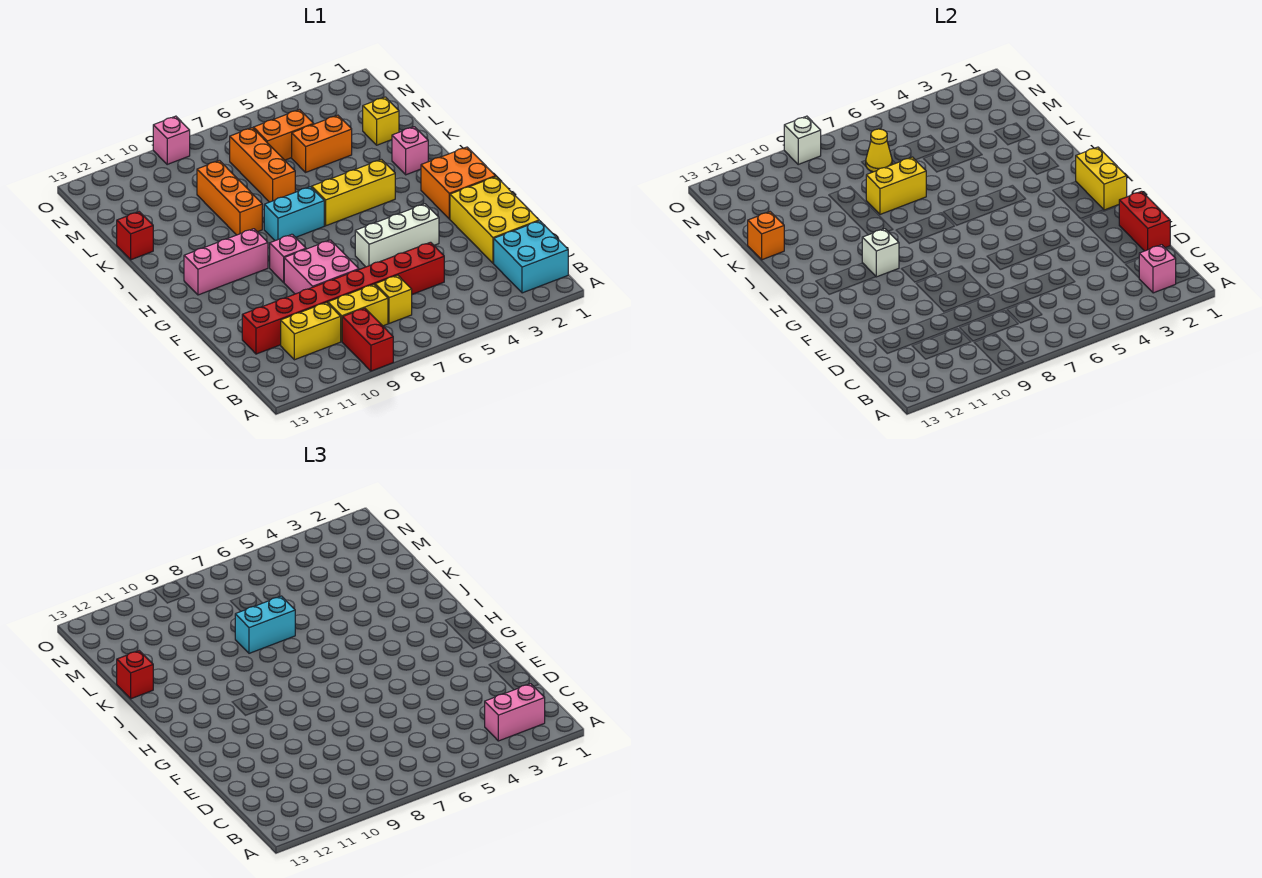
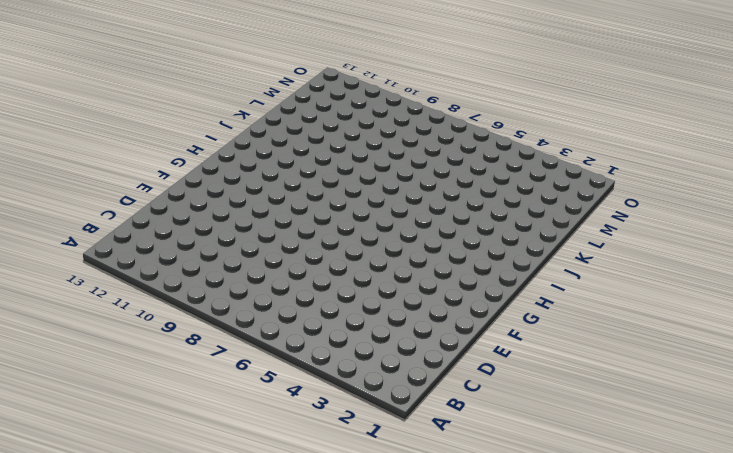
none -> red brick A9:B9 level 1
none -> cyan brick B1:C2 level 1
none -> yellow brick C7 level 1
none -> yellow brick C8:C9 level 1

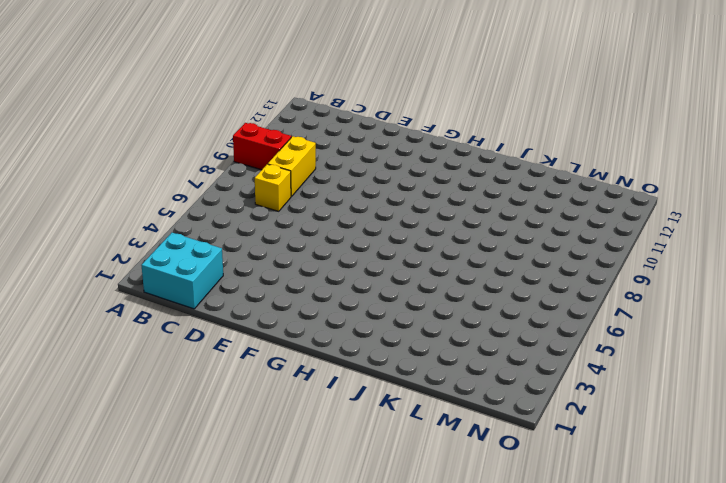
none -> yellow brick C10:C11 level 1
none -> yellow brick D1:F2 level 1
none -> red brick D5:D12 level 1
none -> pink brick E8:F9 level 1

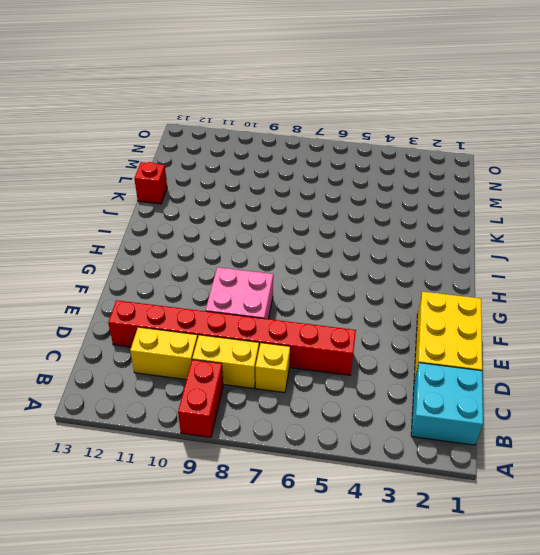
none -> white brick F4:F6 level 1
none -> orange brick G1:H2 level 1
none -> pink brick G9 level 1
none -> pink brick H10:H12 level 1

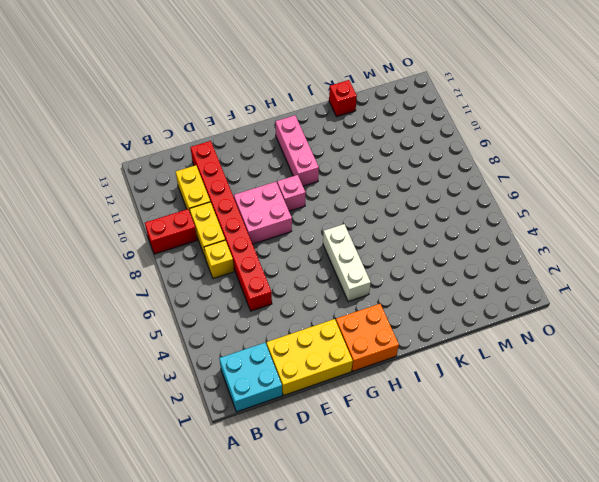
white brick H4:H6 level 1 -> white brick F4:F6 level 1
none -> yellow brick I4:I6 level 1
none -> cyan brick I7:I8 level 1
none -> pink brick J2 level 1
none -> orange brick J9:L9 level 1

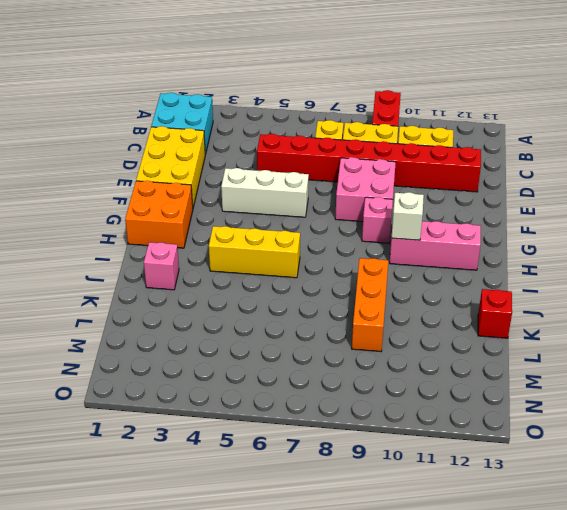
none -> cyan brick I7:I8 level 1
none -> orange brick K7:M7 level 1
none -> yellow brick L2 level 1
none -> orange brick L4:L5 level 1

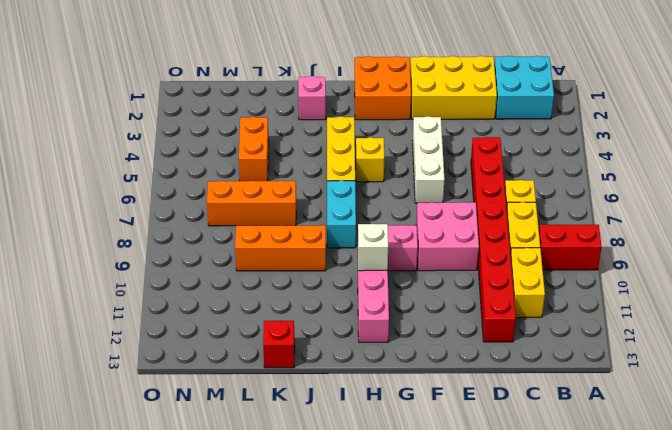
yellow brick H5 level 1 -> yellow brick L2 level 1
none -> orange brick M5:M6 level 1
none -> pink brick O9 level 1
none -> pink brick B2 level 2
none -> red brick D1:E1 level 2

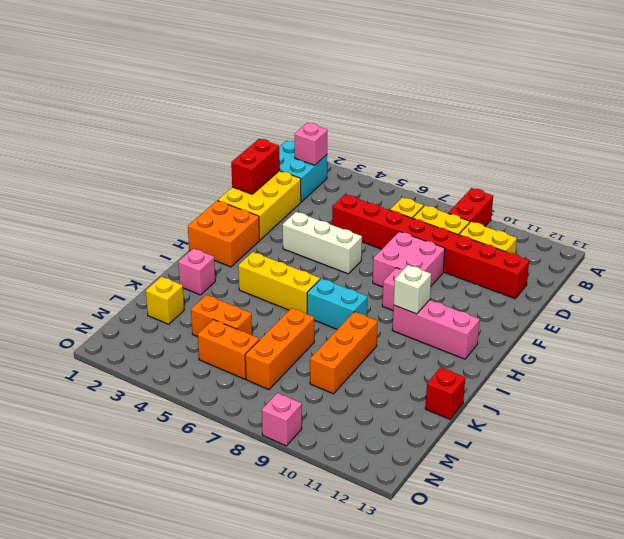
none -> yellow brick G1:H1 level 2
none -> yellow brick K7:K8 level 2
none -> orange brick K13 level 2
none -> yellow cone M7 level 2

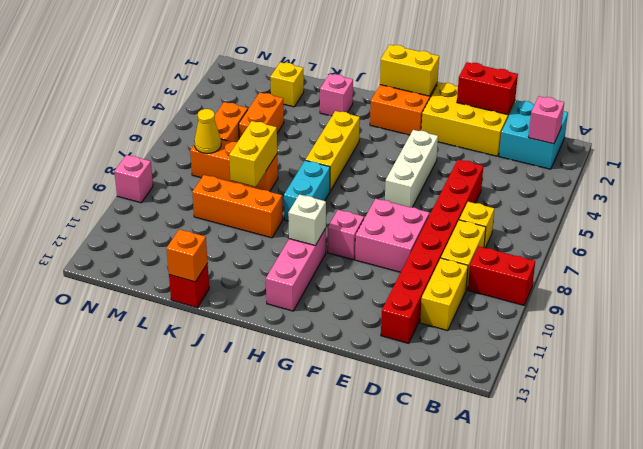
none -> white brick O9 level 2
none -> pink brick B2:B3 level 3
none -> cyan brick K7:K8 level 3
none -> red brick K13 level 3

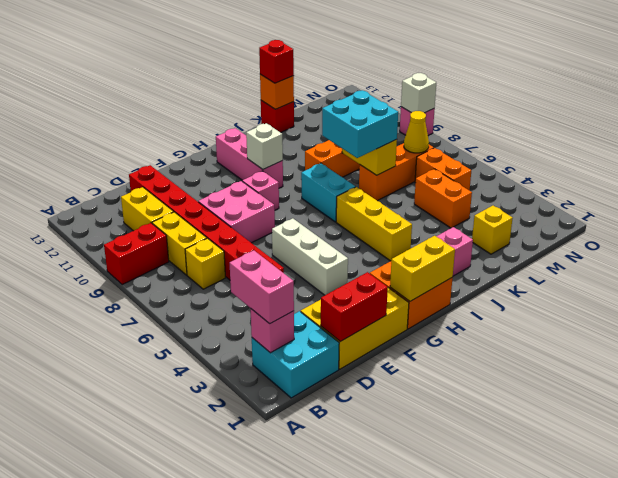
cyan brick J7:K8 level 3 -> cyan brick K7:K8 level 3

